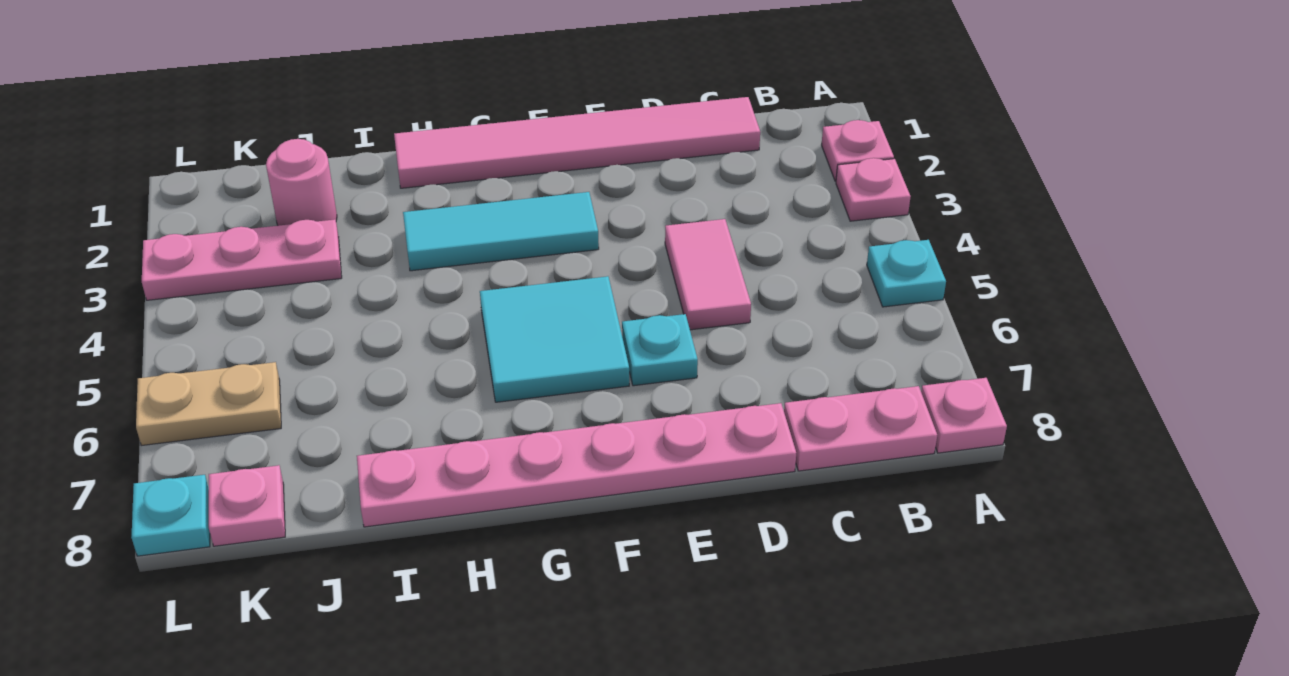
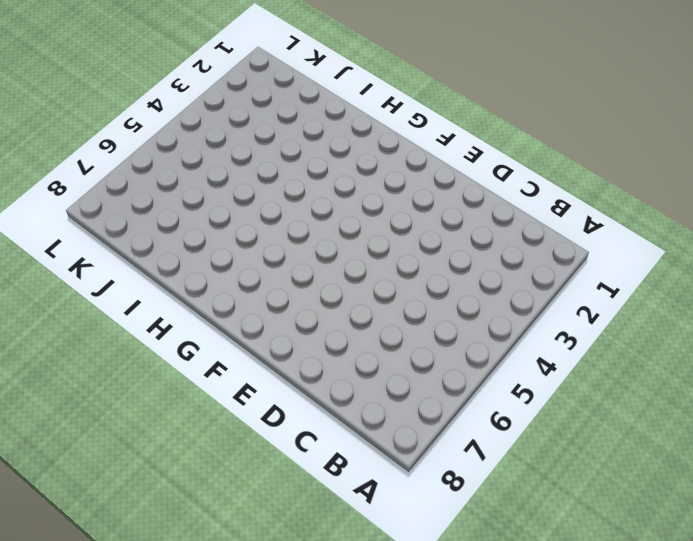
none -> pink plate A2 level 1
none -> pink plate A3 level 1
none -> cyan plate A5 level 1

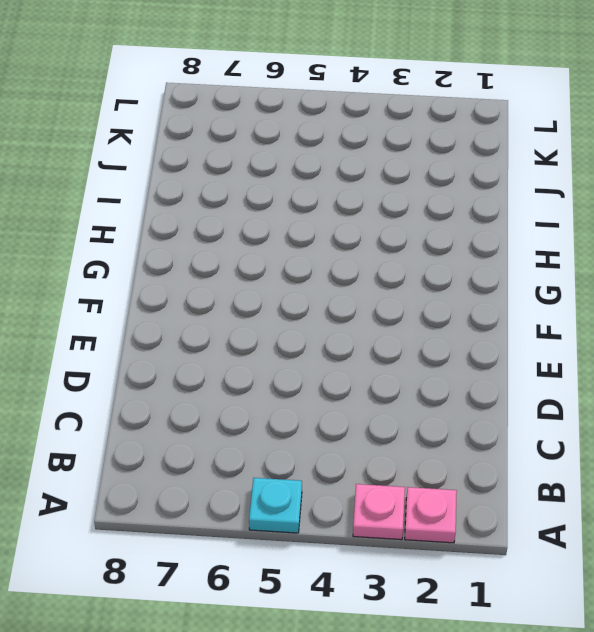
none -> pink plate A8 level 1
none -> pink plate B8:C8 level 1
none -> pink tile C1:H1 level 1

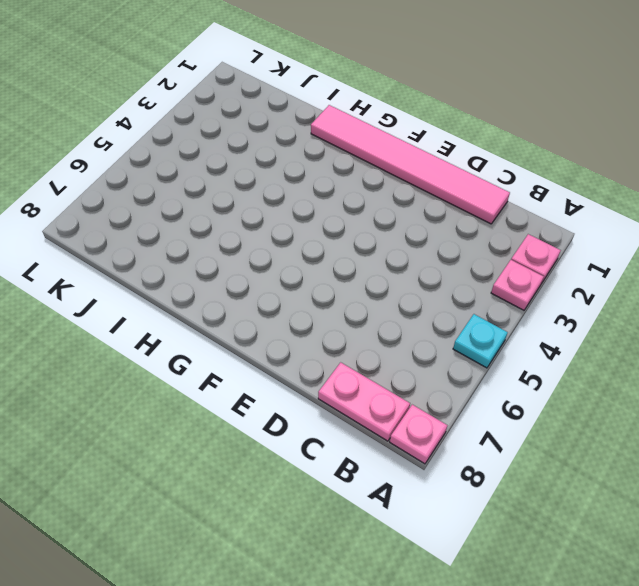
none -> pink tile D4:D5 level 1
none -> pink plate D8:I8 level 1
none -> cyan plate E6 level 1

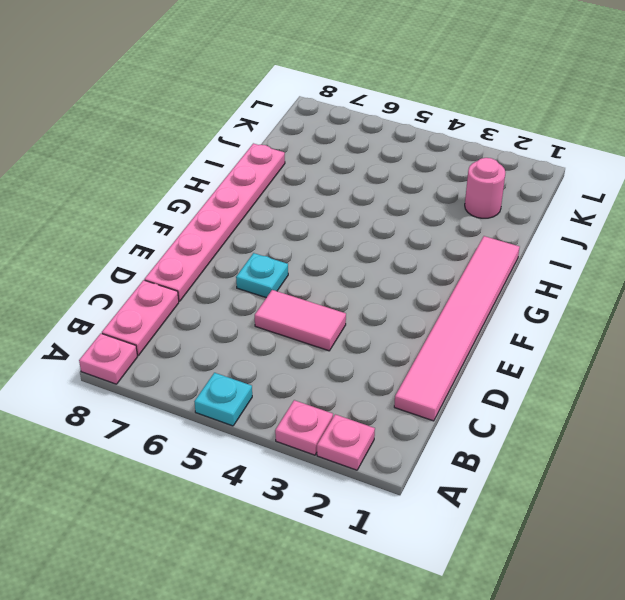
none -> cyan tile F3:H3 level 1
none -> cyan tile F5:G6 level 1
none -> pink plate J3:L3 level 1

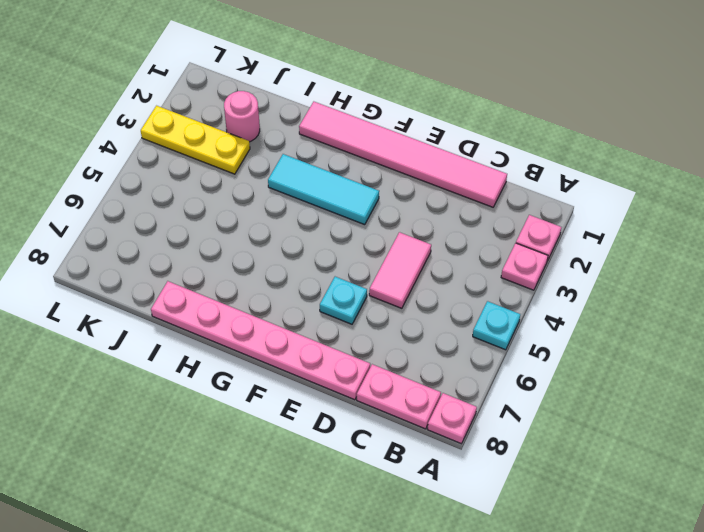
yellow plate J3:L3 level 1 -> pink plate J3:L3 level 1
none -> cyan tile F5:G6 level 1
none -> tan plate K6:L6 level 1
none -> pink plate K8 level 1

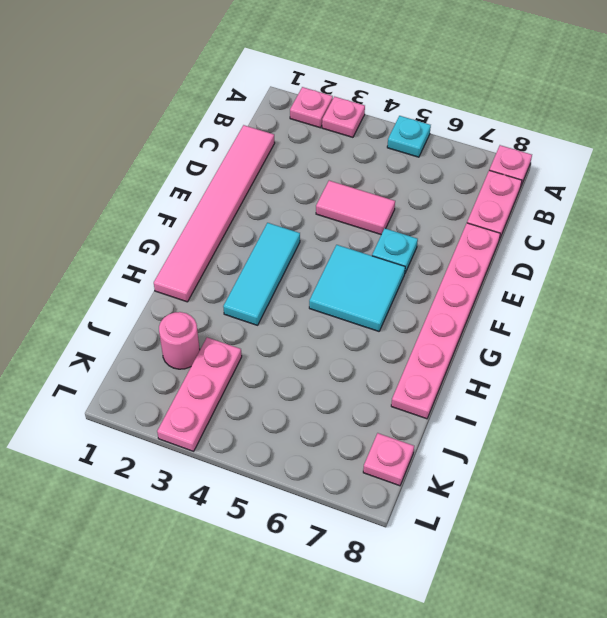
none -> tan plate K6:L6 level 1
none -> cyan plate L8 level 1

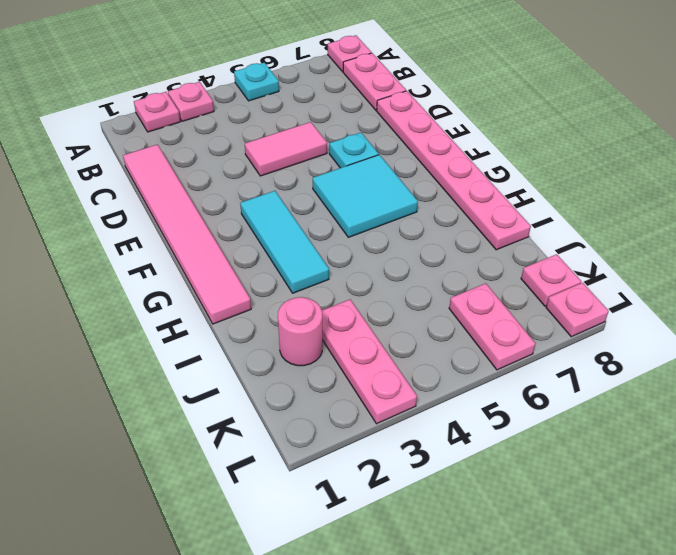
pink plate K6:L6 level 1 -> tan plate K6:L6 level 1
pink plate L8 level 1 -> cyan plate L8 level 1

